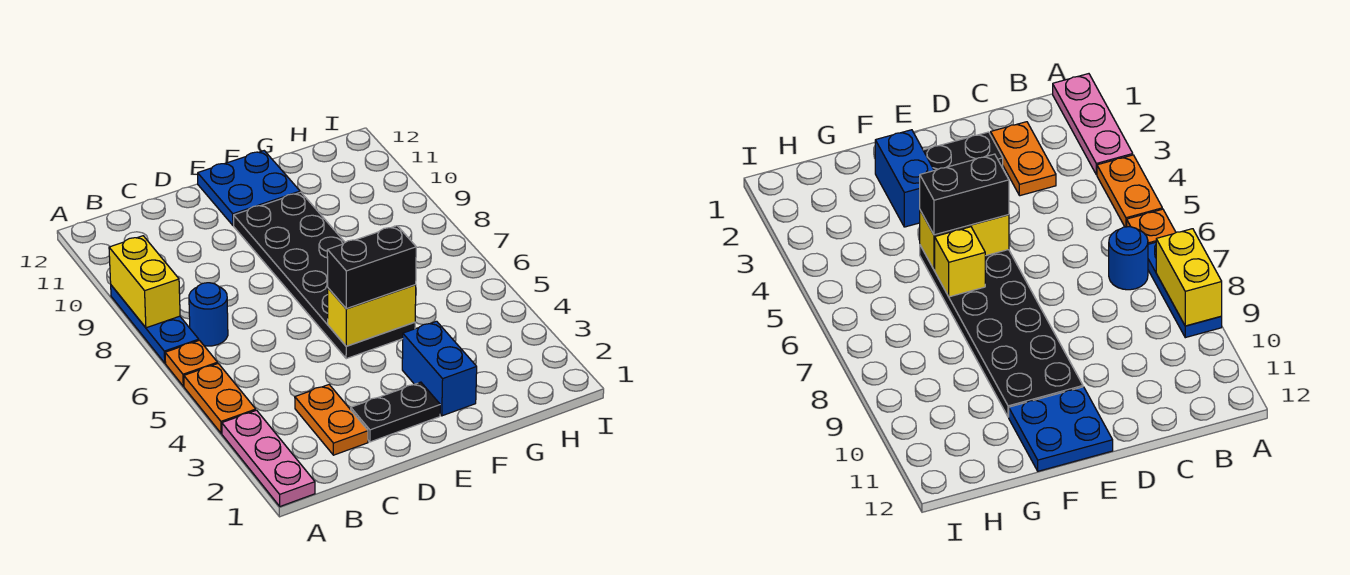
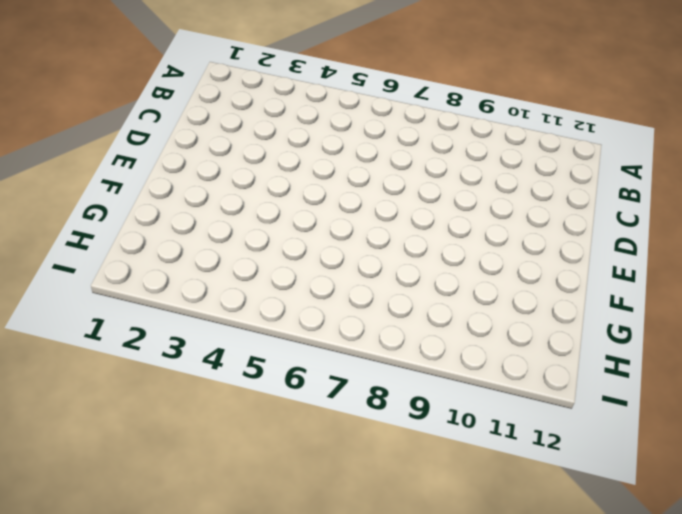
none -> pink plate A1:A3 level 1
none -> orange plate A4:A5 level 1
none -> orange plate A6 level 1

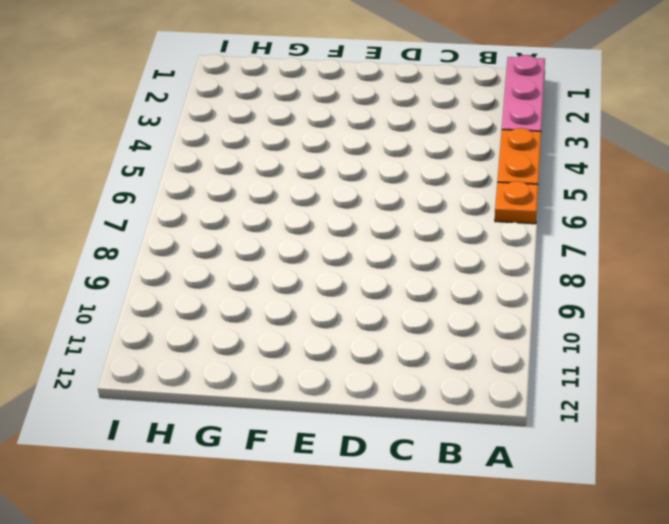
none -> blue plate A7:A9 level 1
none -> blue round brick B7 level 1
none -> orange plate C2:C3 level 1

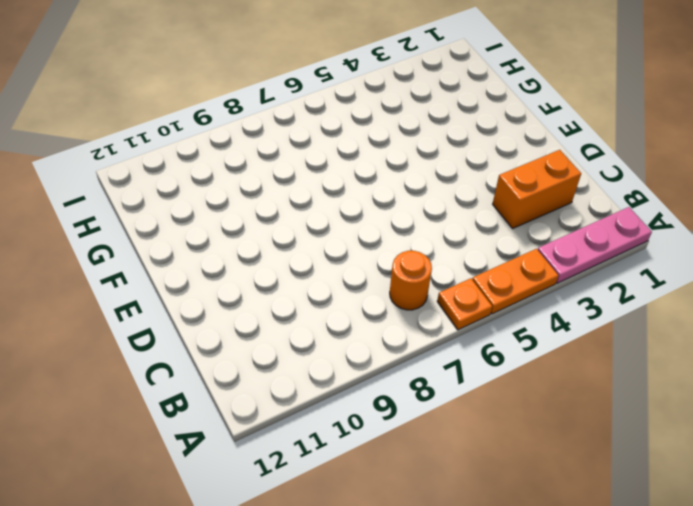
orange round brick B7 level 1 -> blue round brick B7 level 1
orange brick C2:C3 level 1 -> orange plate C2:C3 level 1
none -> blue plate A7:A9 level 1
none -> black plate D2:E2 level 1
none -> black plate E5:F10 level 1

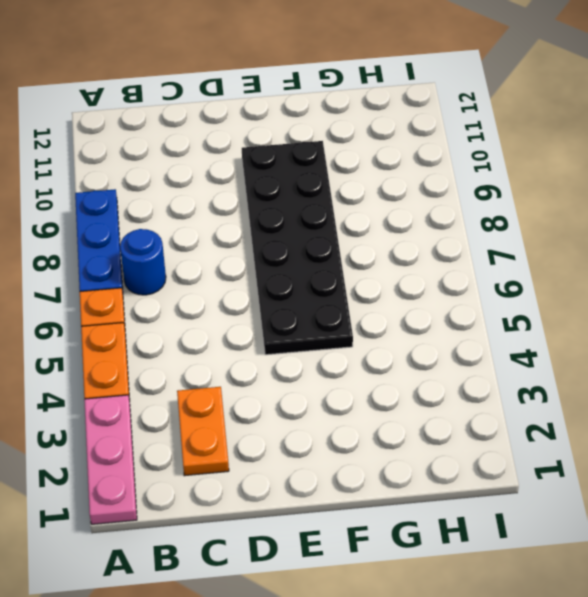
none -> black plate D2:E2 level 1
none -> blue plate E11:F12 level 1
none -> blue brick F2:F3 level 1

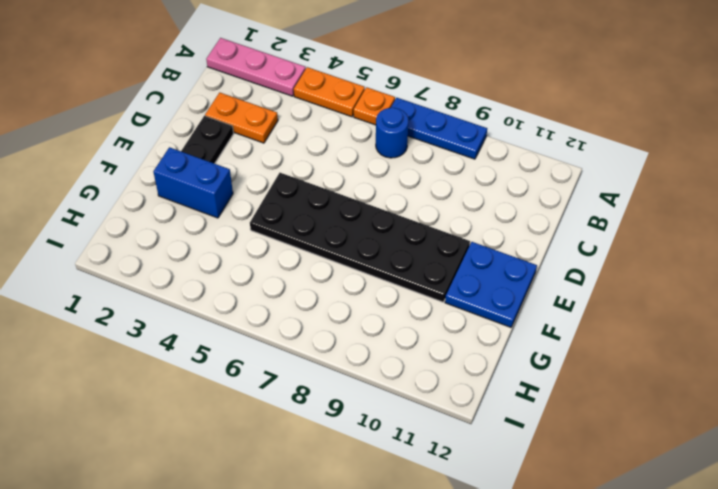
none -> yellow brick A8:A9 level 2
none -> yellow brick E5:F5 level 2
none -> yellow brick F6 level 2

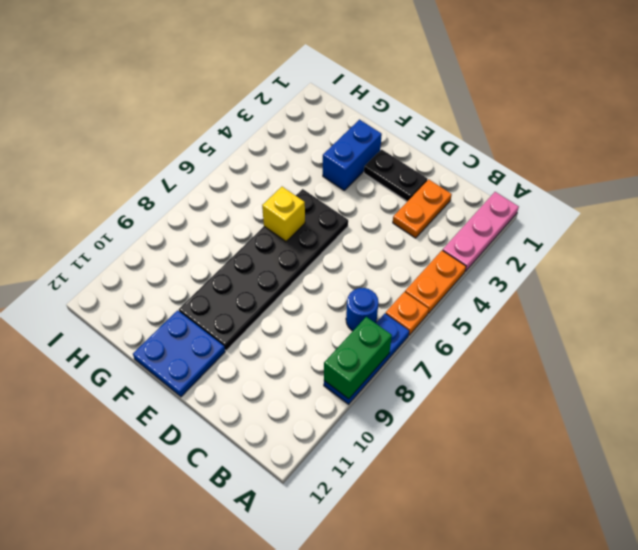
green brick A8:A9 level 2 -> yellow brick A8:A9 level 2
none -> yellow brick E5:F5 level 2
none -> black brick E5:F5 level 3

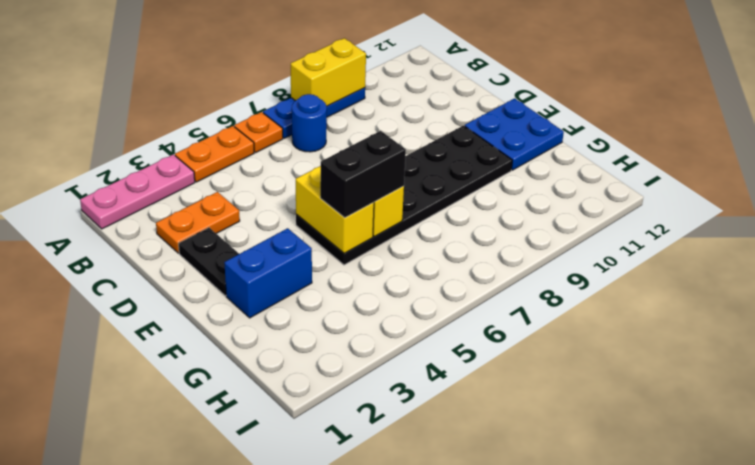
black brick F5:F6 level 3 -> black brick E5:F5 level 3

